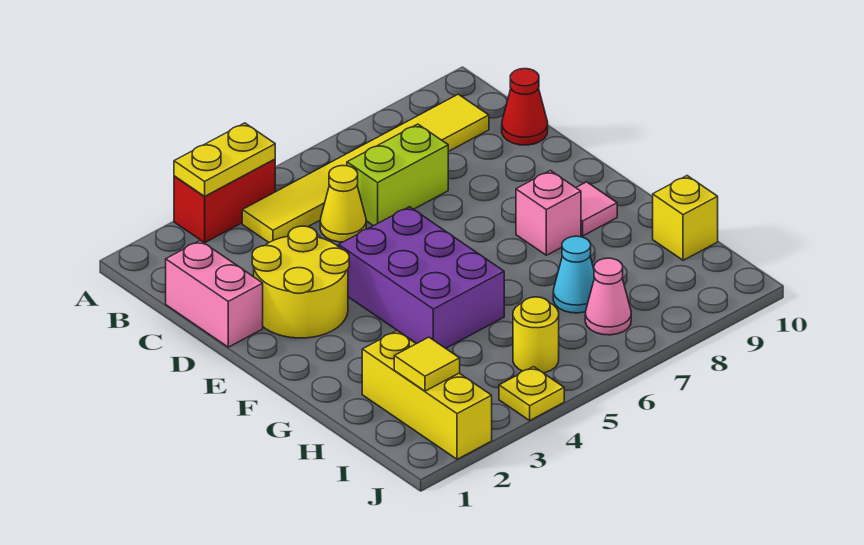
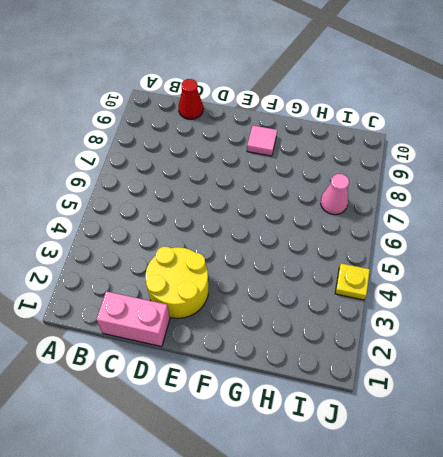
none -> red brick A3:A4 level 1
none -> yellow tile B4:B9 level 1
none -> yellow cone C5 level 1

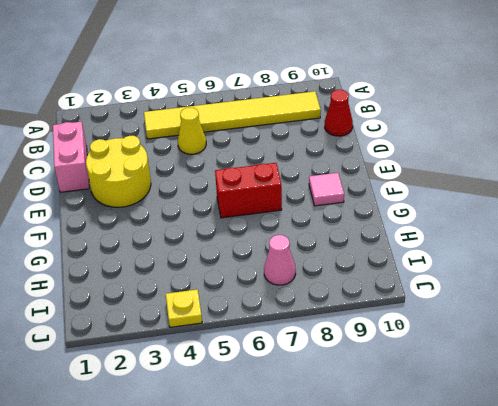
red brick F6:F7 level 1 -> red brick A3:A4 level 1
none -> lime brick C6:C7 level 1
none -> purple brick E4:G5 level 1
none -> pink brick F8 level 1

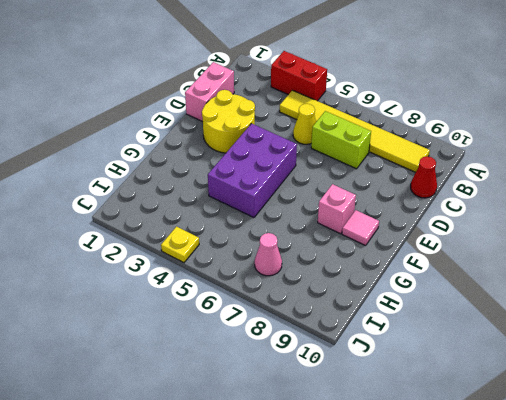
none -> yellow brick H2:J2 level 1
none -> cyan cone H7 level 1
none -> yellow brick H10 level 1

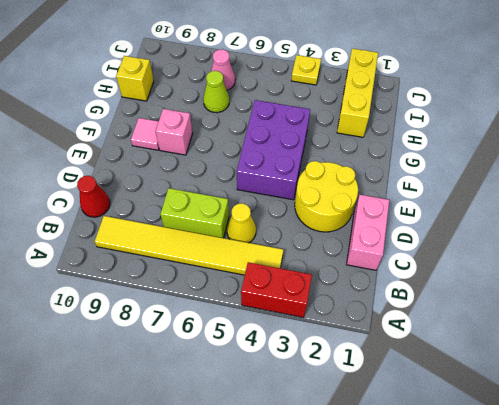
lime cone H7 level 1 -> cyan cone H7 level 1
none -> yellow round brick I5 level 1
none -> yellow plate A3:A4 level 2
none -> yellow tile I2 level 2

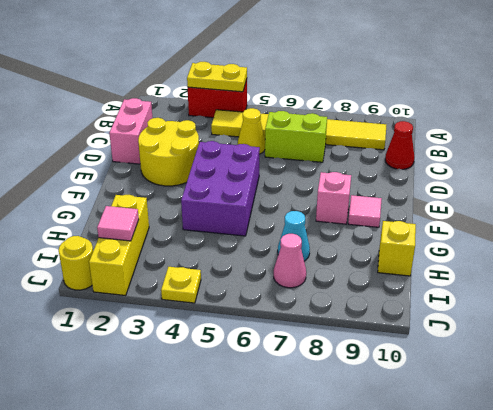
pink tile I2 level 2 -> yellow tile I2 level 2
yellow round brick J1 level 1 -> yellow round brick I5 level 1

